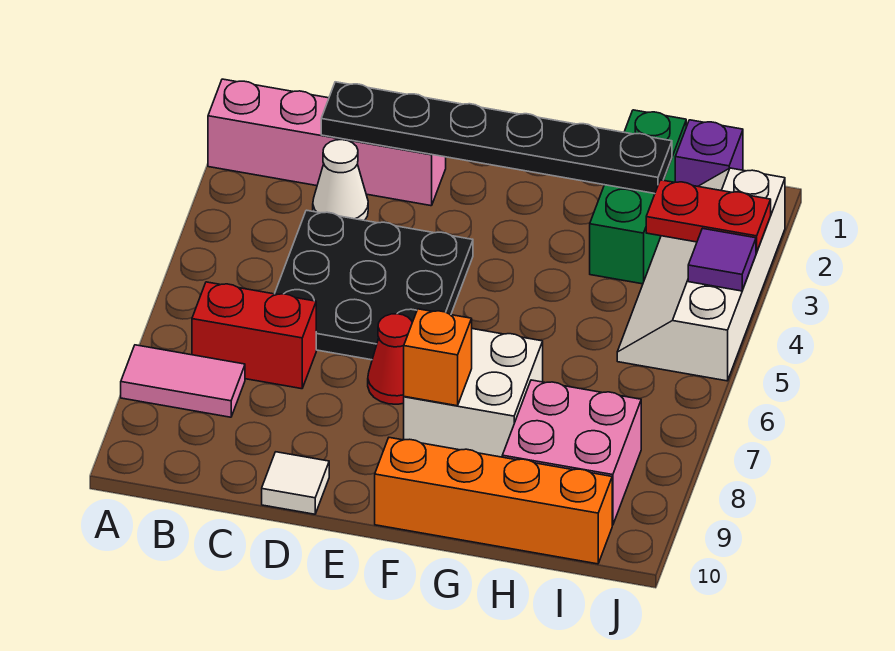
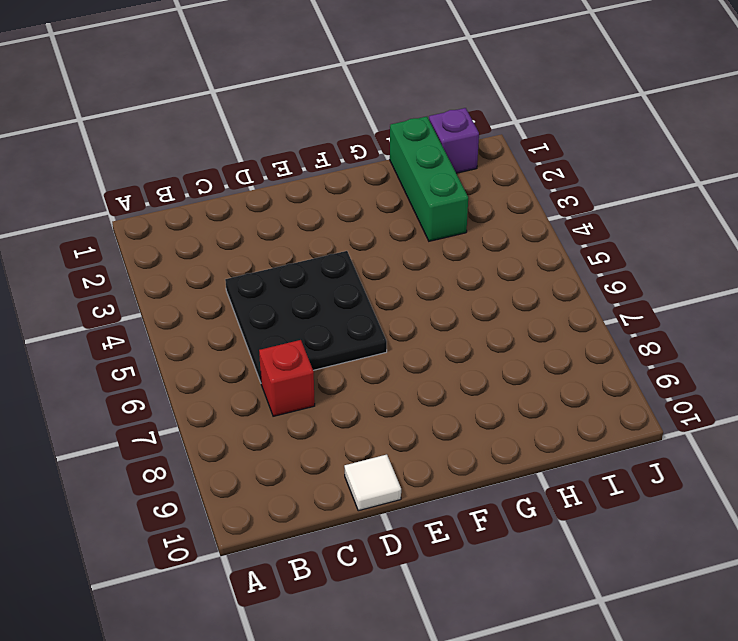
red brick C7 level 1 -> red brick B7:C7 level 1
none -> pink brick A2:D2 level 1
none -> pink tile A8:B8 level 1
none -> white cone C3 level 1

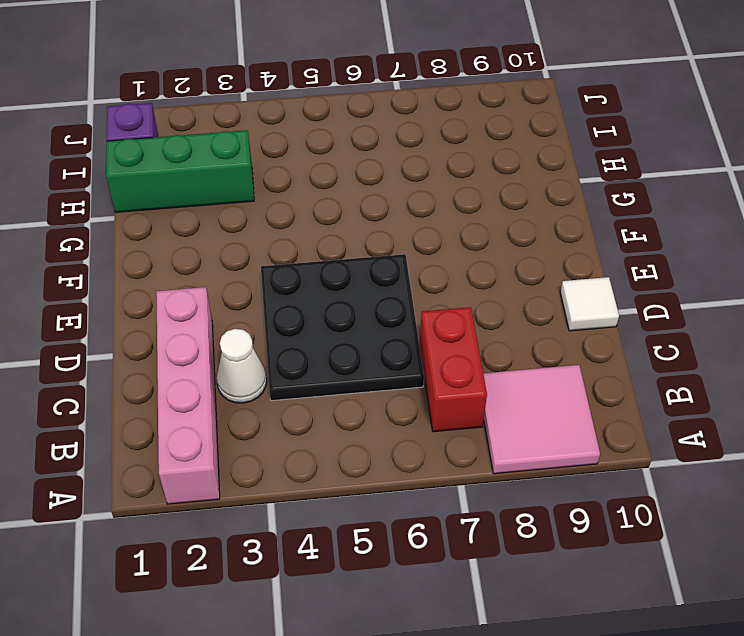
pink tile A8:B9 level 1 -> pink tile A8:B8 level 1
none -> red cone E7 level 1
none -> white brick F7:G8 level 1
none -> orange brick F10:I10 level 1

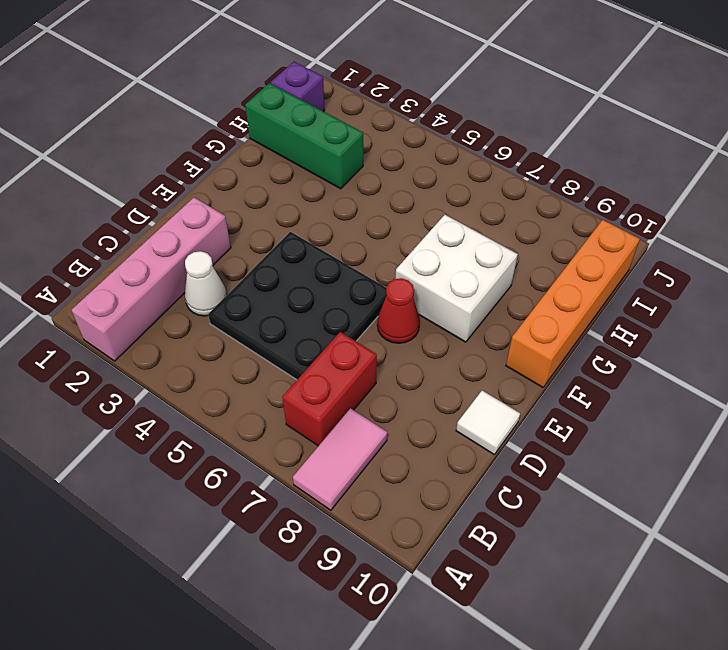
none -> pink brick H8:I9 level 1
none -> white slope I2:J5 level 1 top J
none -> black plate C2:H2 level 2

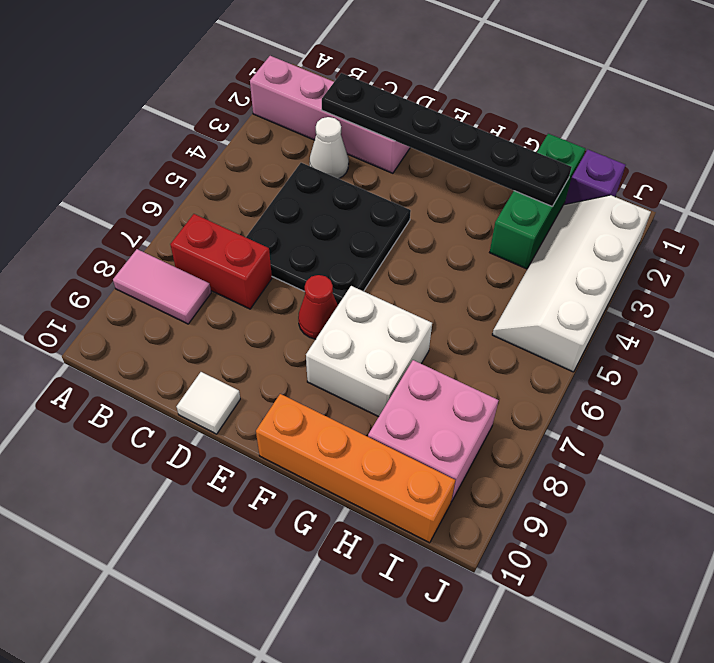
none -> orange brick F8 level 2
none -> red plate I3:J3 level 2
none -> purple tile J4 level 2

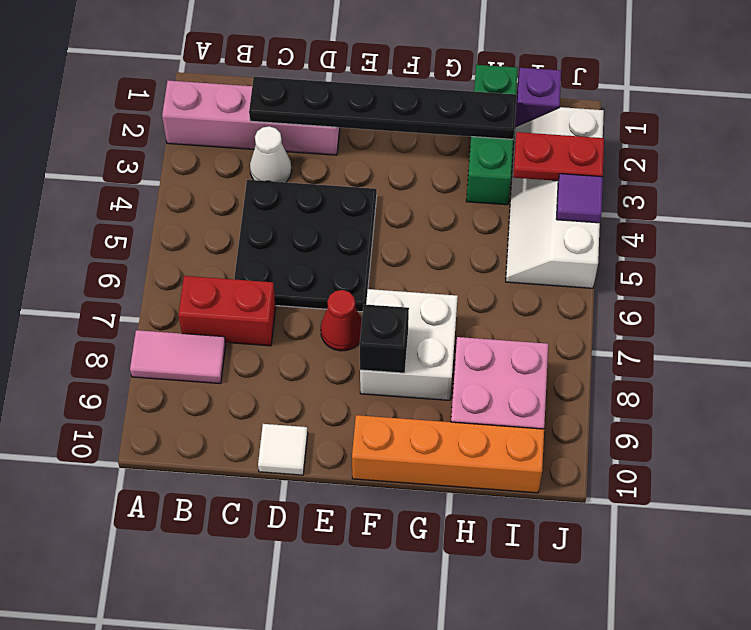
black brick F8 level 2 -> orange brick F8 level 2

